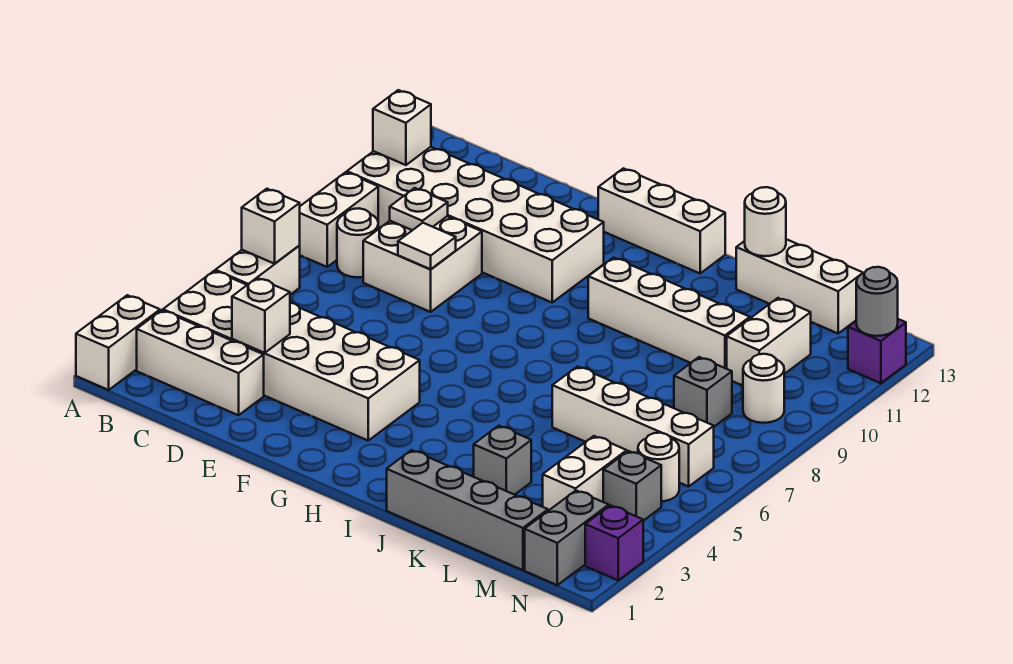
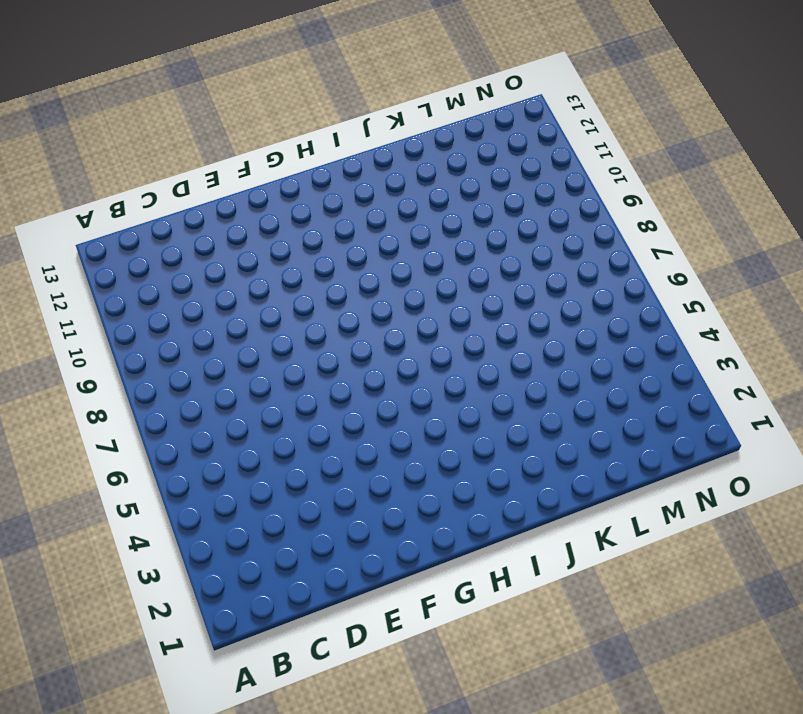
none -> white brick A1:A2 level 1
none -> white brick B2:D2 level 1
none -> white brick B3:G4 level 1
none -> white brick B5:B6 level 1

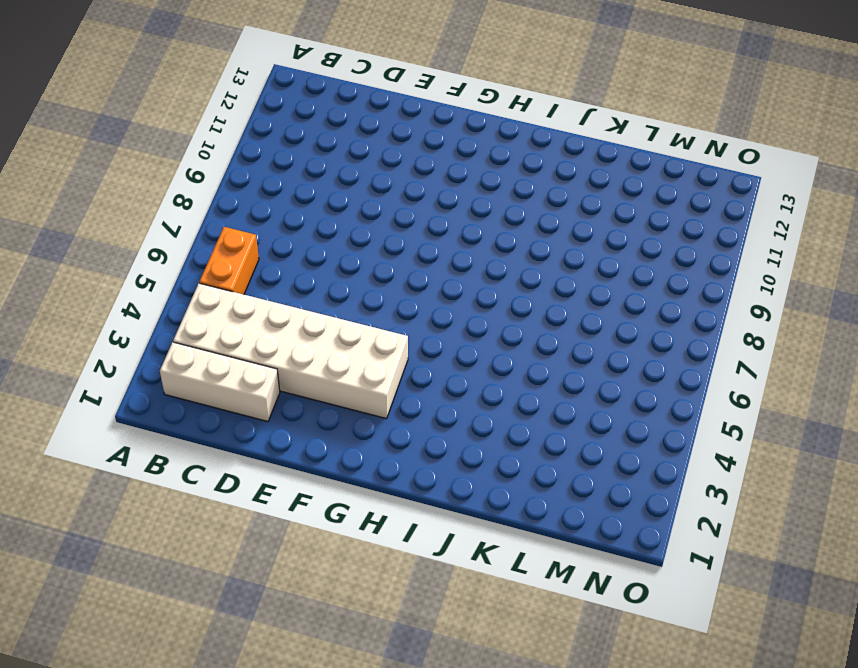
orange brick B5:B6 level 1 -> white brick B5:B6 level 1
none -> white brick A1:A2 level 1
none -> white brick B8:B9 level 1
none -> white brick B10:G11 level 1
none -> white round brick C8 level 1

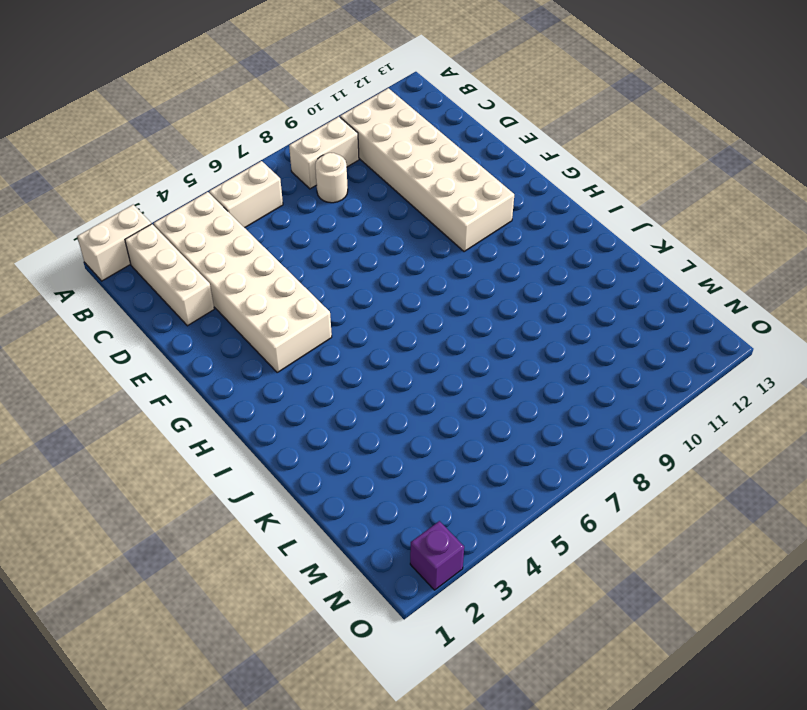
none -> white brick D8:E9 level 1
none -> white brick G13:I13 level 1
none -> white brick I10:L10 level 1
none -> grey brick J1:M1 level 1

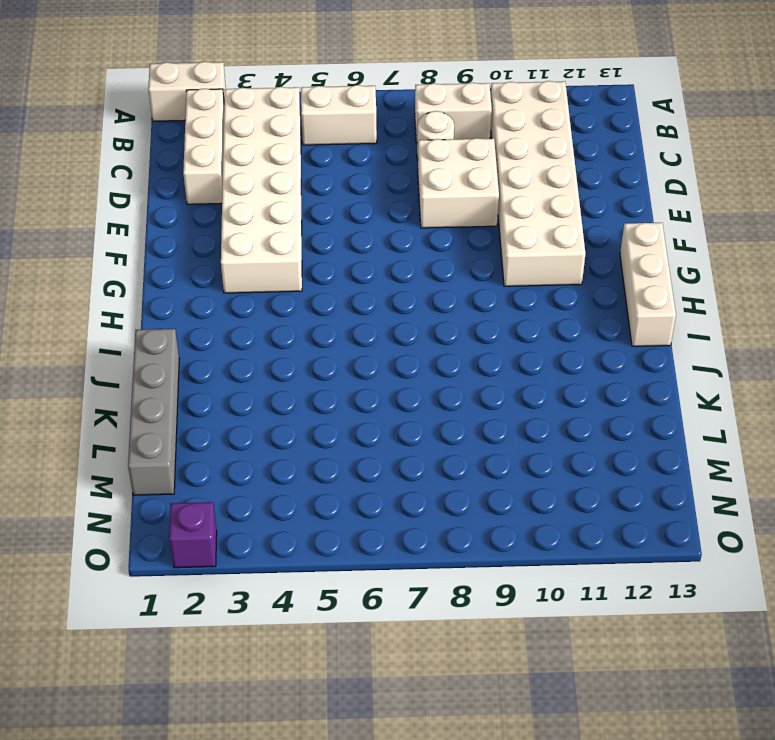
none -> white brick I10:L10 level 1
none -> grey brick K3 level 1
none -> white brick K6:N6 level 1
none -> white brick K13:M13 level 1

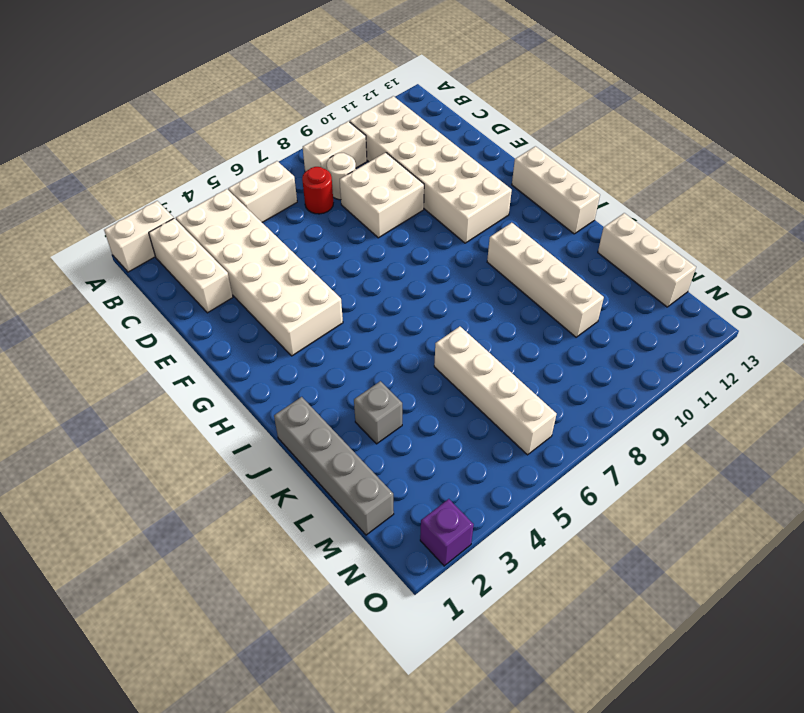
red round brick C7 level 1 -> none
none -> white brick M3:M4 level 1
none -> grey brick M8 level 1
none -> white brick M10:M11 level 1
none -> grey brick N1:N2 level 1

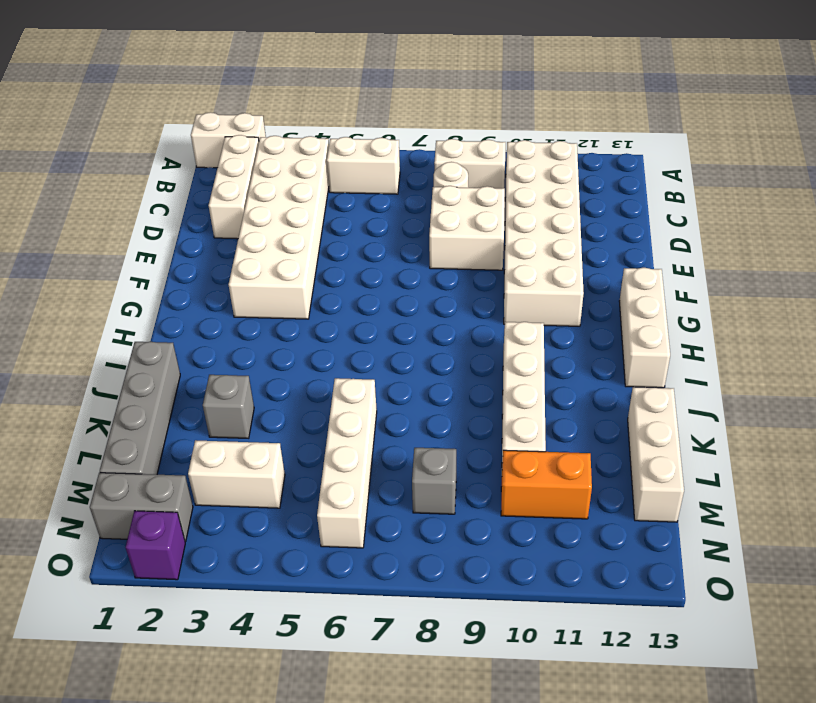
orange brick M10:M11 level 1 -> white brick M10:M11 level 1
none -> grey brick N4 level 1
none -> white round brick N5 level 1
none -> white round brick N9 level 1
none -> purple brick O12 level 1

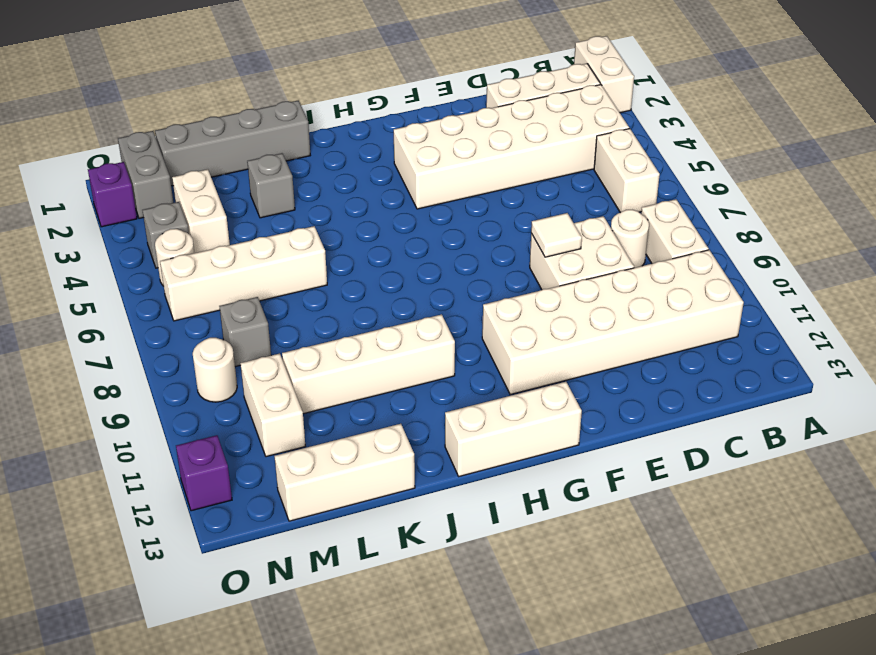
none -> white brick B6 level 2
none -> white brick B11 level 2
none -> white brick D3 level 2
none -> white plate D9 level 2

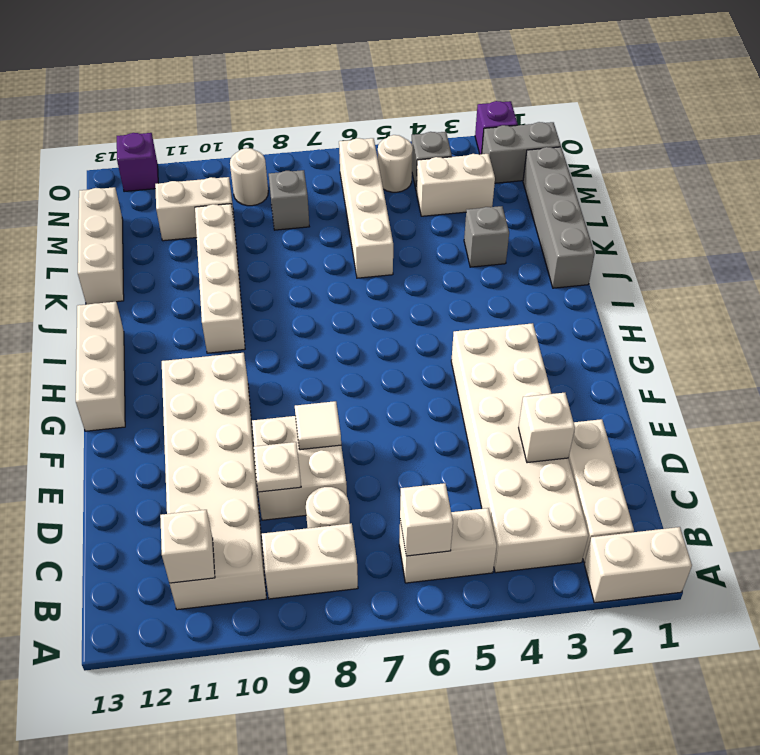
none -> white round brick K13 level 2
none -> grey round brick O12 level 2

